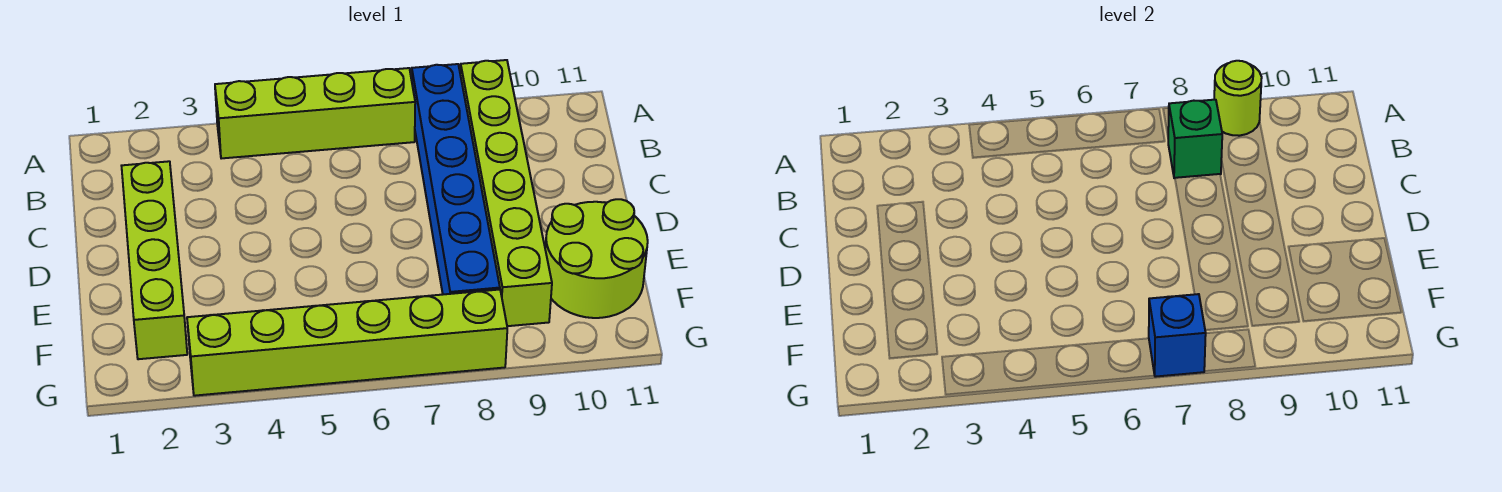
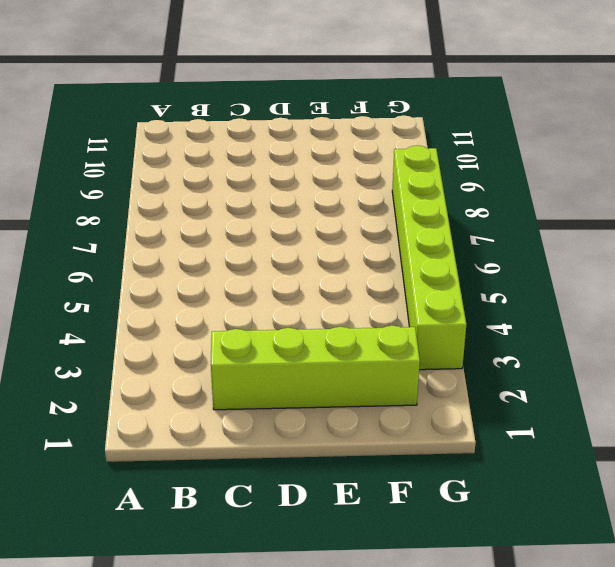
none -> lime brick A4:A7 level 1
none -> blue brick A8:F8 level 1

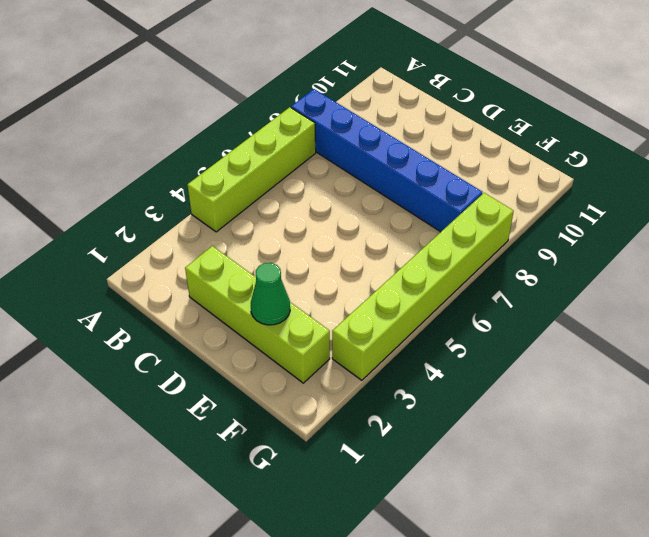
green cone E2 level 2 -> none
none -> lime brick A9:F9 level 1
none -> lime round brick E10:F11 level 1

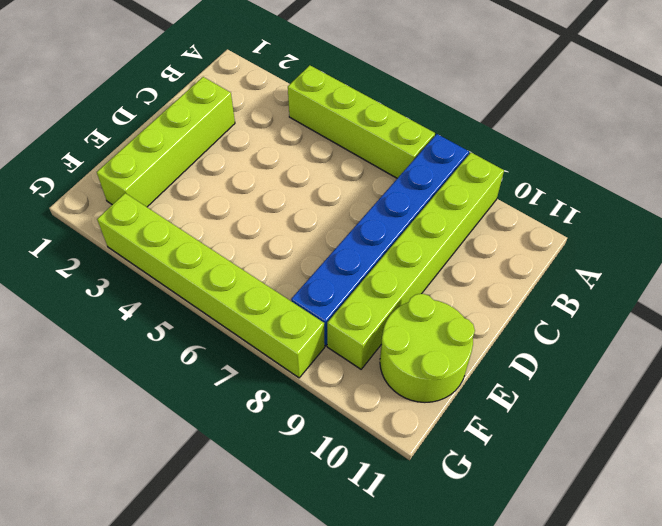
none -> lime round brick A9 level 2
none -> green brick B8 level 2

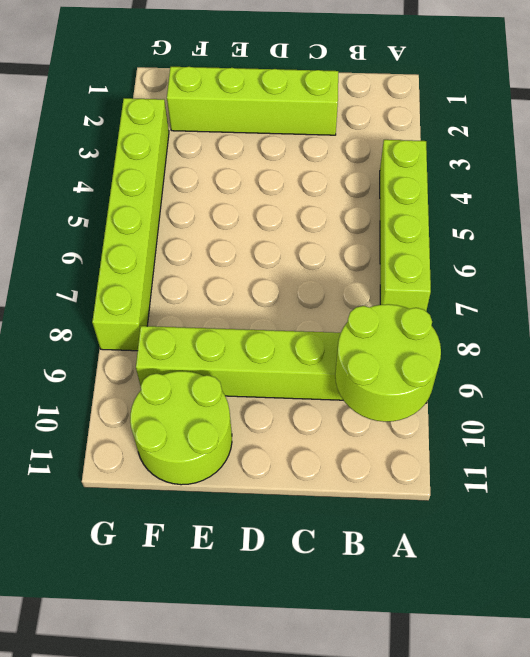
lime round brick A9:B10 level 2 -> lime round brick A9 level 2
none -> blue brick A8:F8 level 1
none -> green brick B8 level 2

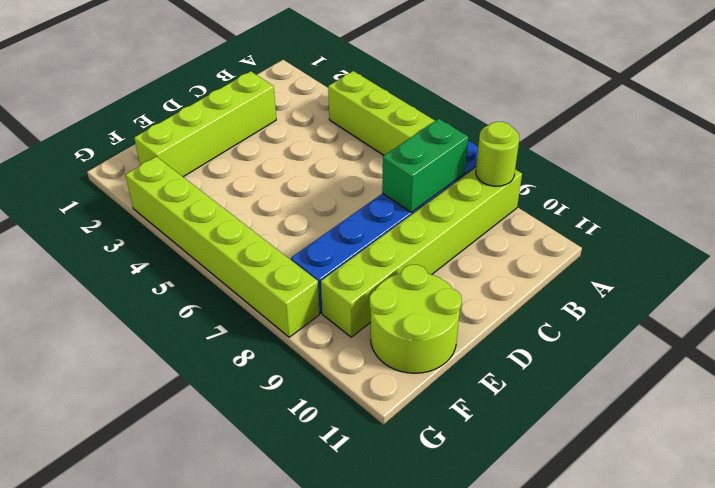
green brick B8:C8 level 2 -> green brick B8 level 2
none -> blue brick G7 level 2

